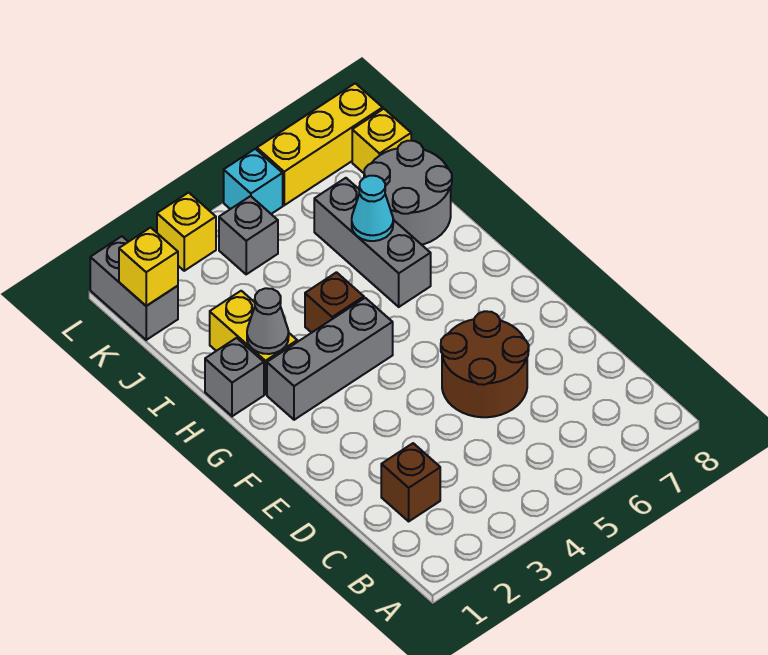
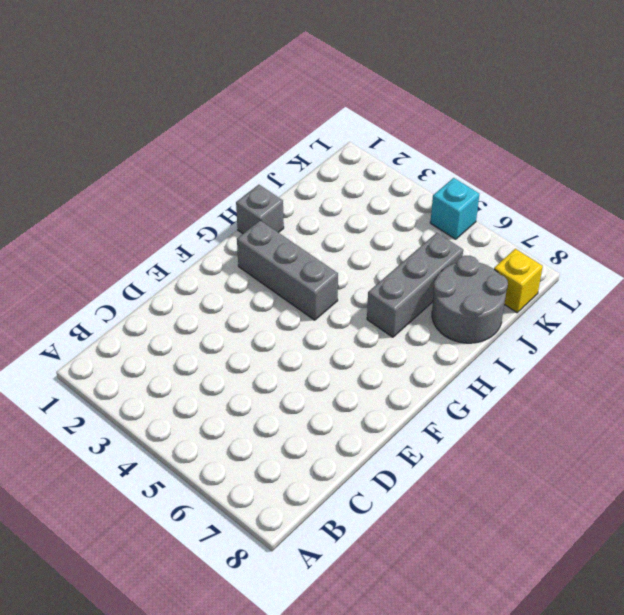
none -> brown brick C2 level 1
none -> brown round brick D5:E6 level 1
none -> yellow brick H2:I2 level 1

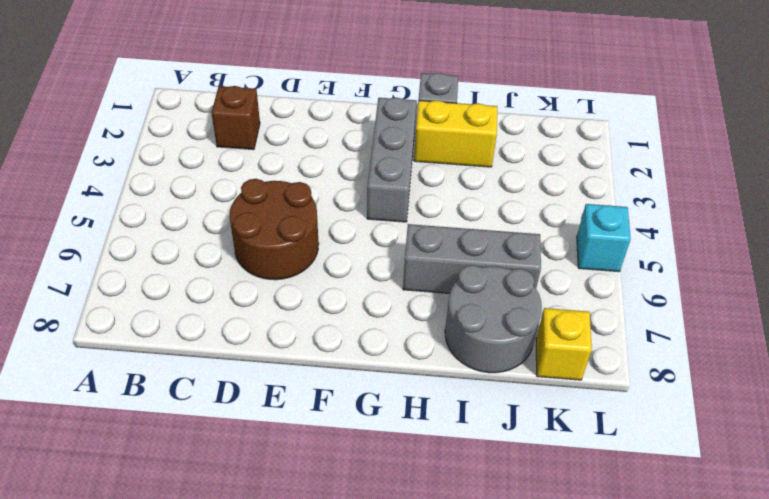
none -> brown brick H4 level 1
none -> grey brick K1:L1 level 1
none -> grey brick K4 level 1

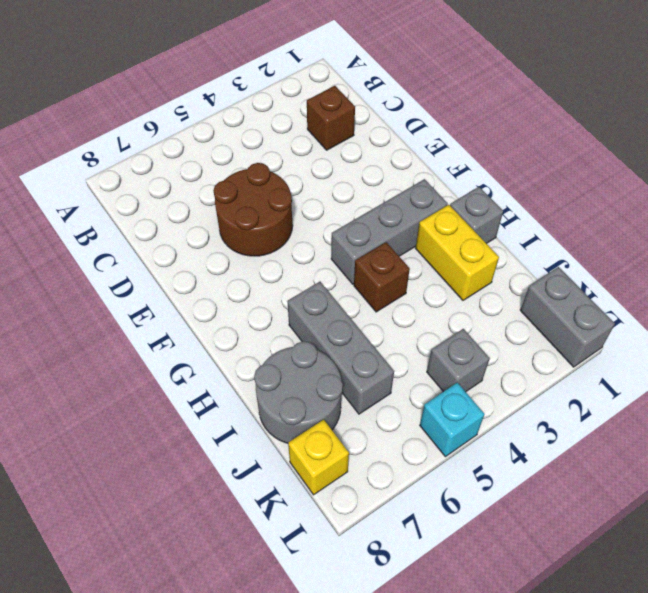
none -> yellow brick L3 level 1
none -> yellow brick L6:L8 level 1
none -> grey cone H2 level 2

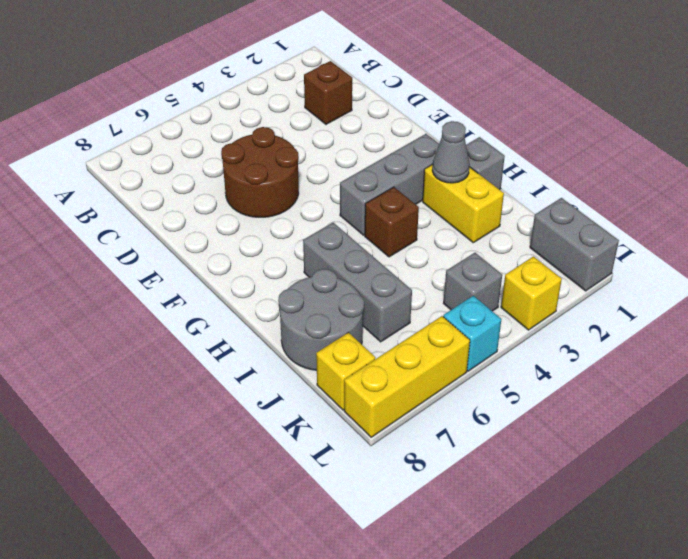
none -> cyan cone I6 level 2
none -> yellow brick K1 level 2

